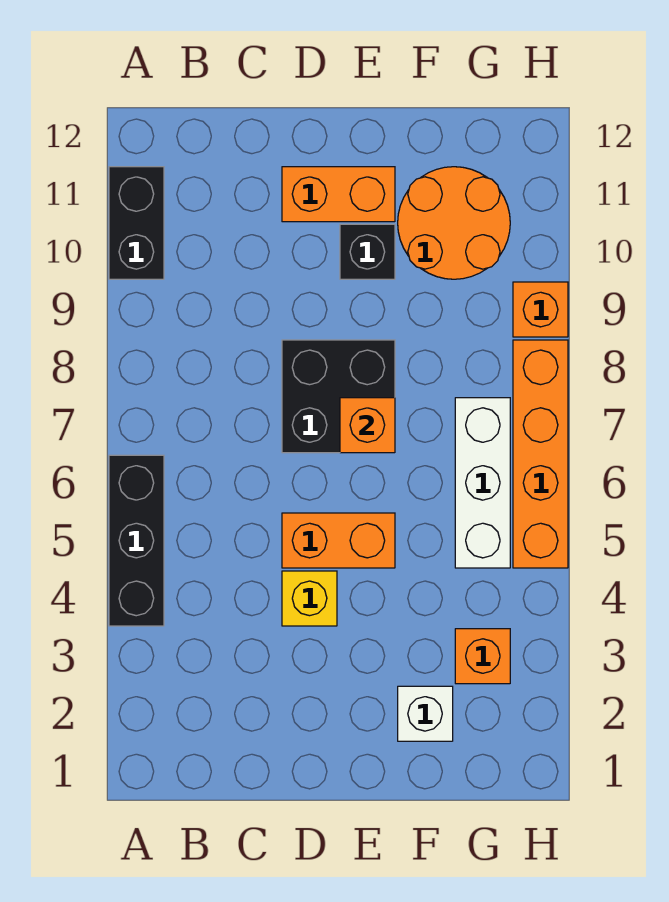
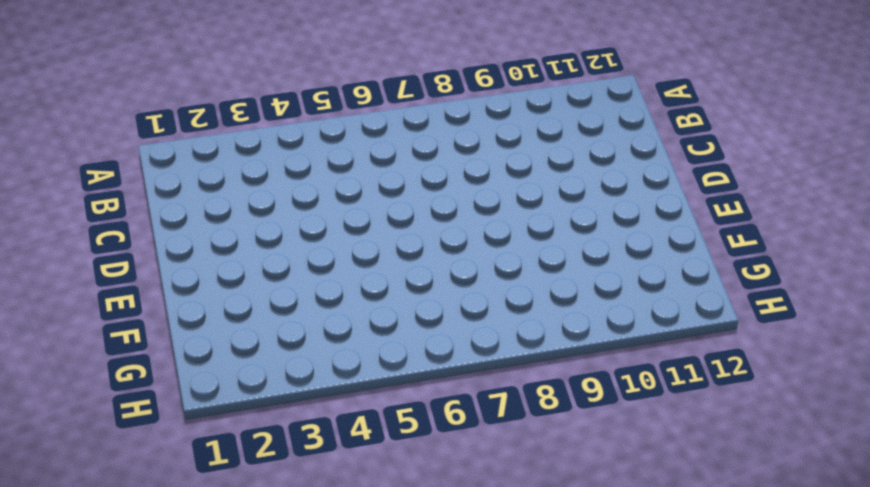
none -> black brick A4:A6 level 1
none -> black brick A10:A11 level 1
none -> yellow brick D4 level 1

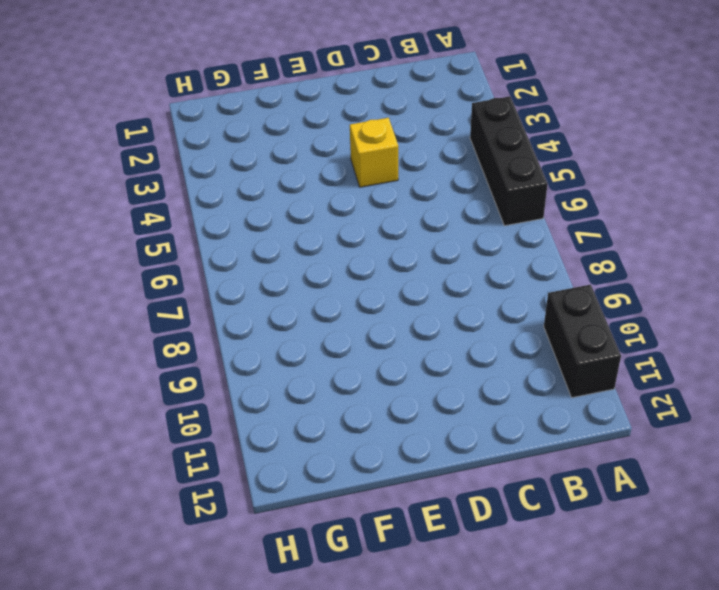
none -> orange brick D5:E5 level 1
none -> black brick D7:E8 level 1
none -> orange brick D11:E11 level 1

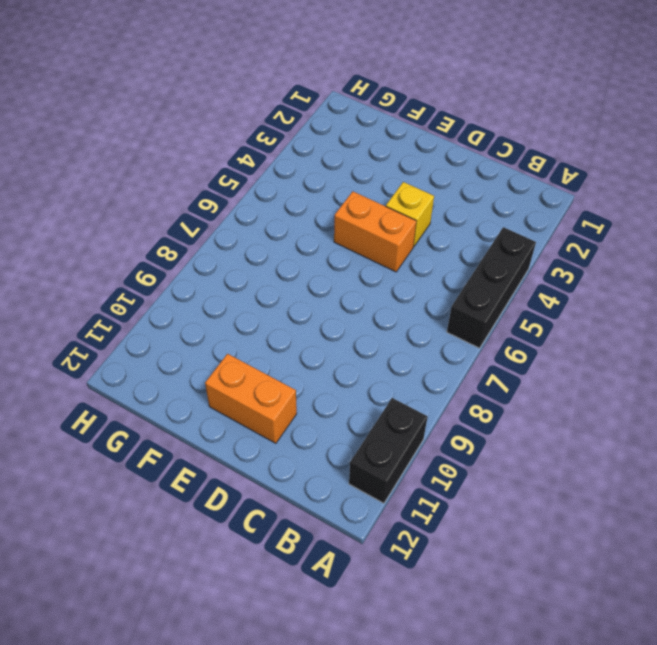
none -> black brick D7:E8 level 1
none -> black brick E10 level 1
none -> white brick F2 level 1

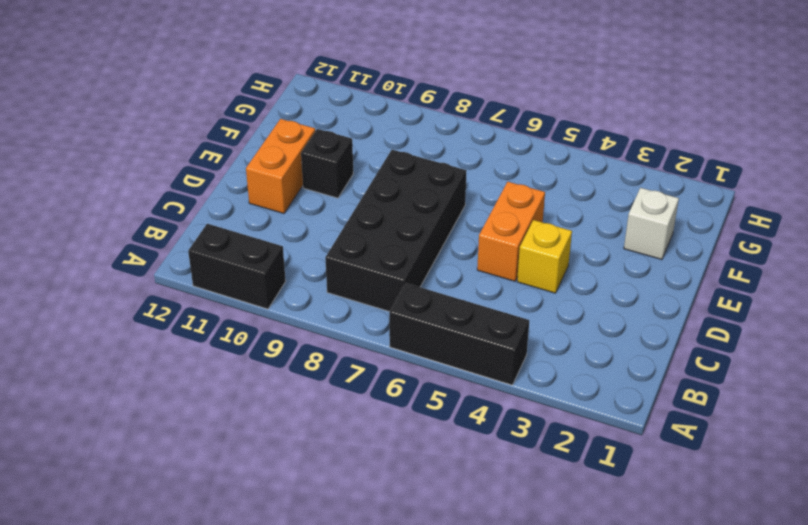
black brick B7:E8 level 1 -> black brick D7:E8 level 1
none -> orange round brick F10:G11 level 1
none -> orange brick G3 level 1
none -> white brick G5:G7 level 1

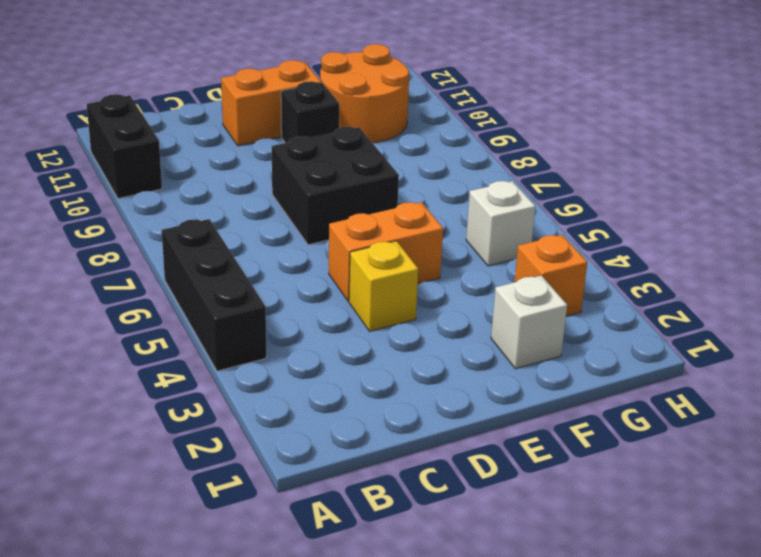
white brick G5 level 1 -> white brick G5:G7 level 1
none -> orange brick H5:H8 level 1
none -> orange brick H9 level 1
none -> orange brick E7 level 2

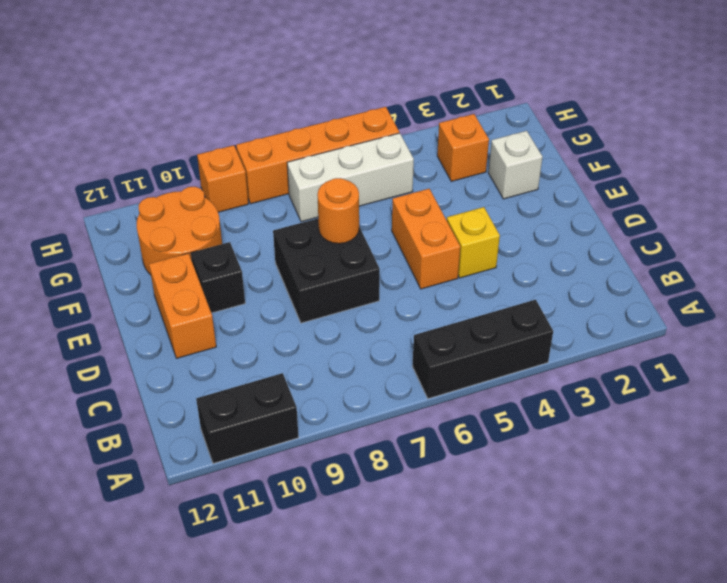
orange round brick E7 level 2 -> orange brick E7 level 2

